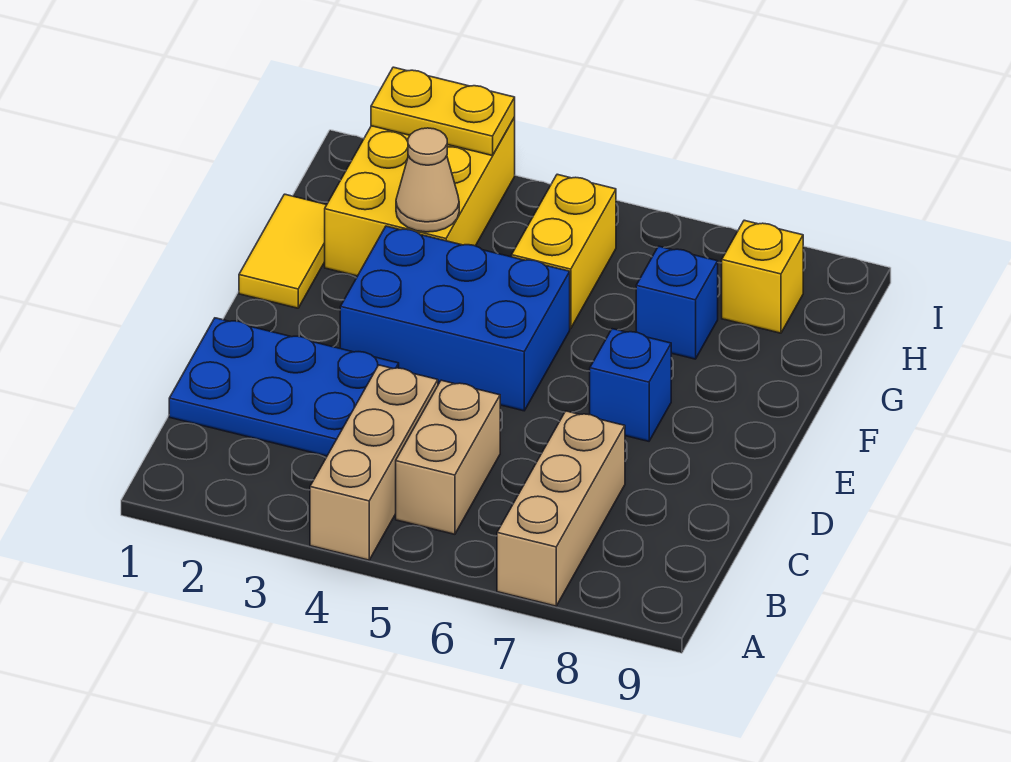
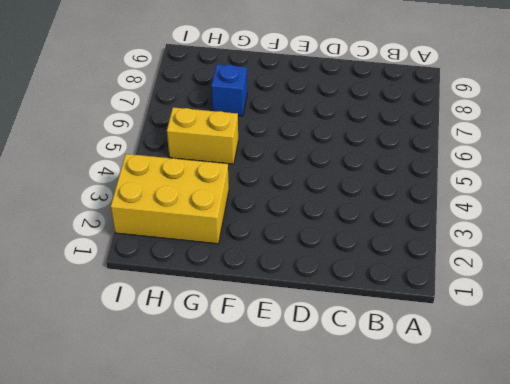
none -> tan brick A4:C4 level 1
none -> tan brick A7:C7 level 1
none -> tan brick B5:C5 level 1

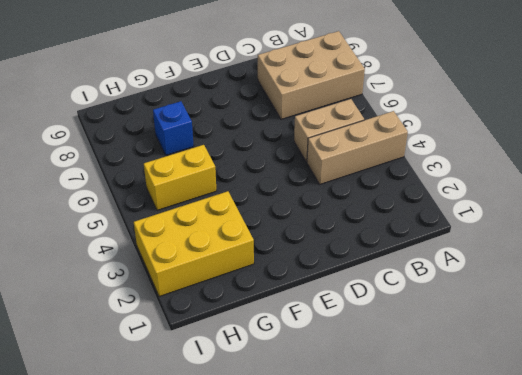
tan brick A7:C8 level 1 -> tan brick A7:C7 level 1
none -> blue plate C1:D3 level 1
none -> blue brick E3:F5 level 1
none -> blue brick E7 level 1

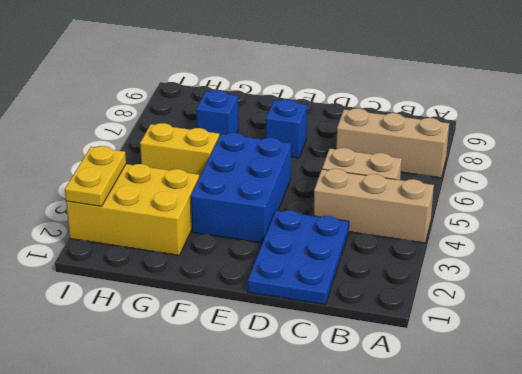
none -> yellow tile F1:G1 level 1
none -> yellow brick H8 level 1
none -> tan cone G3 level 2

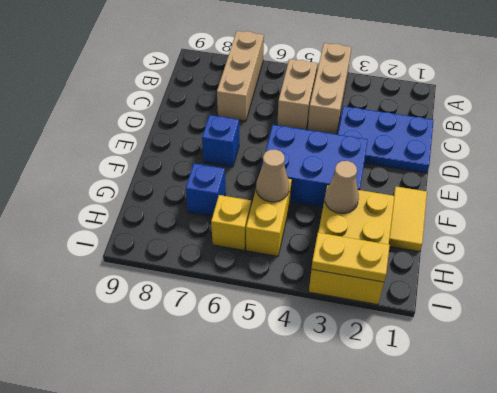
tan cone G5 level 2 -> none
yellow brick H6 level 1 -> yellow brick H8 level 1

